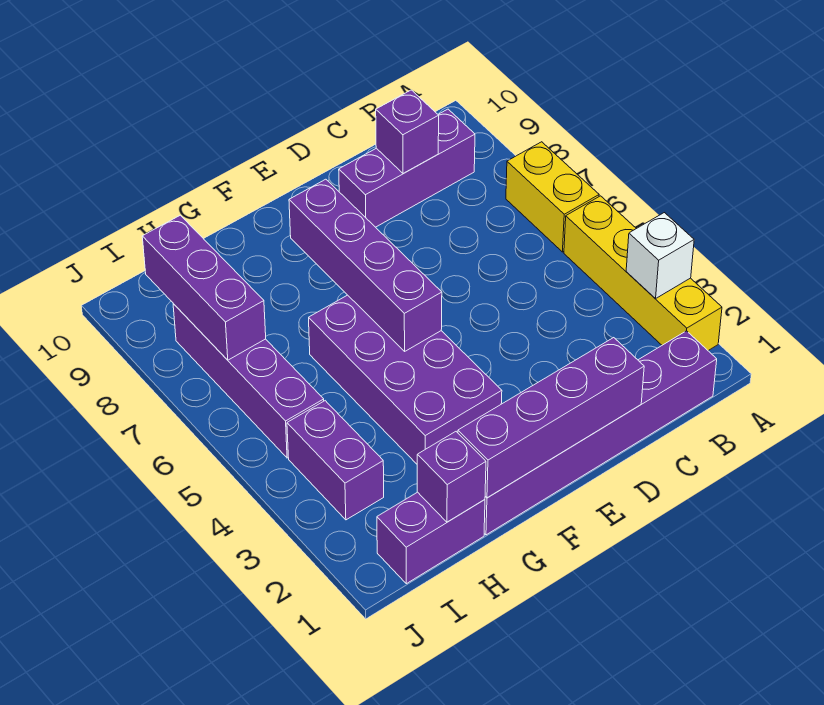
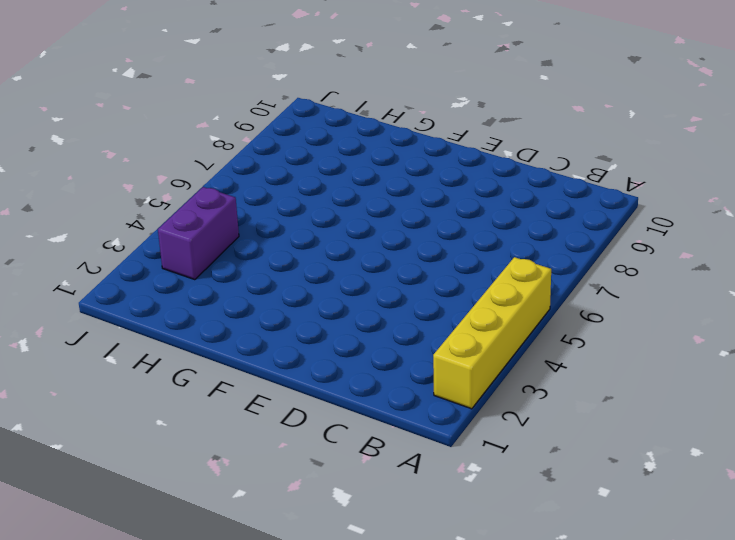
none -> yellow brick A6:A7 level 1
none -> purple brick B1:G1 level 1
none -> purple brick B9:D9 level 1

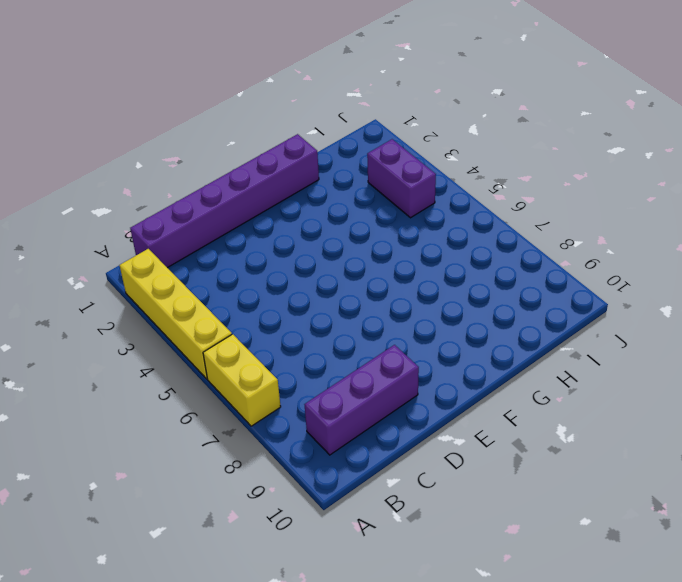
none -> purple brick F3:G6 level 1
none -> purple brick H1:I1 level 1
none -> purple brick I5:I8 level 1

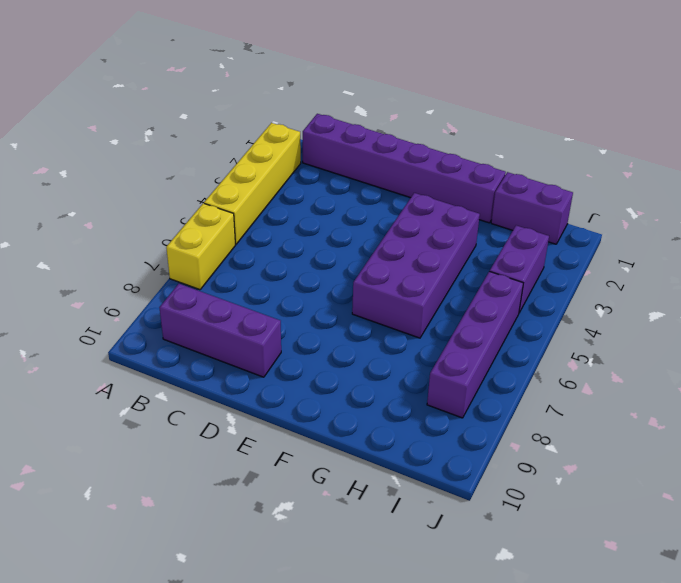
none -> white brick A3 level 2
none -> purple brick C9 level 2
none -> purple brick D1:G1 level 2

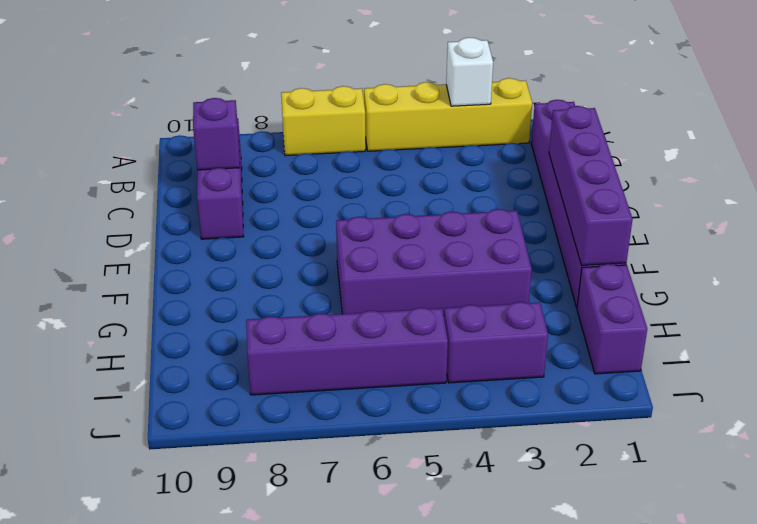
none -> purple brick F5:F8 level 2
none -> purple brick H1 level 2
none -> purple brick I7:I9 level 2

